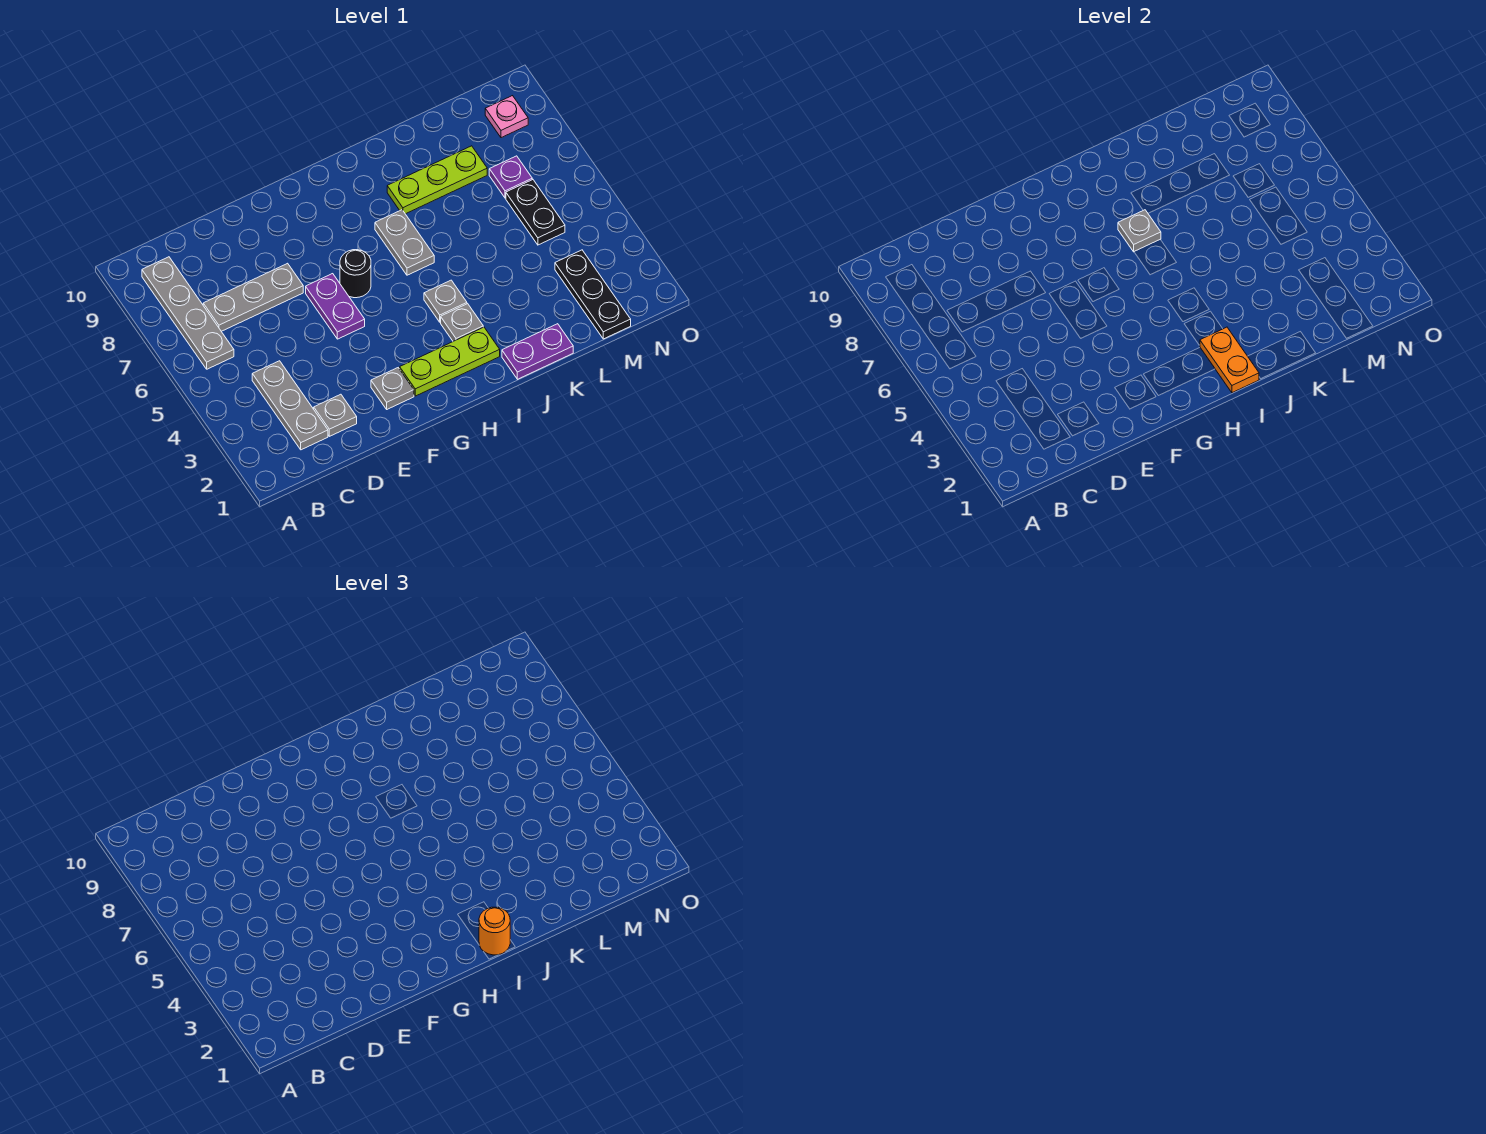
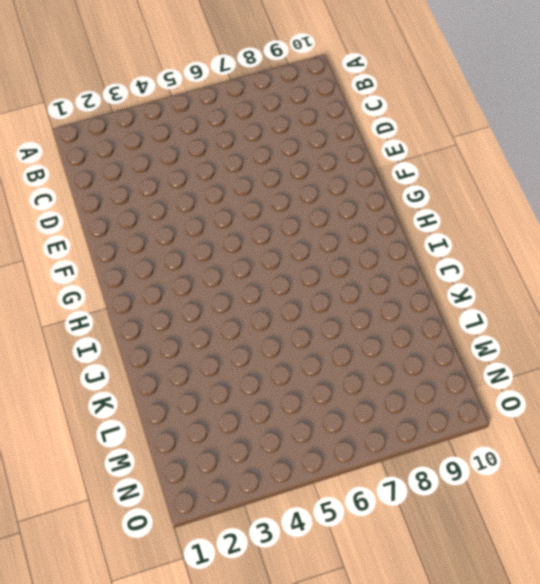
none -> grey plate B6:B9 level 1
none -> grey plate C2:C4 level 1
none -> grey plate C7:E7 level 1

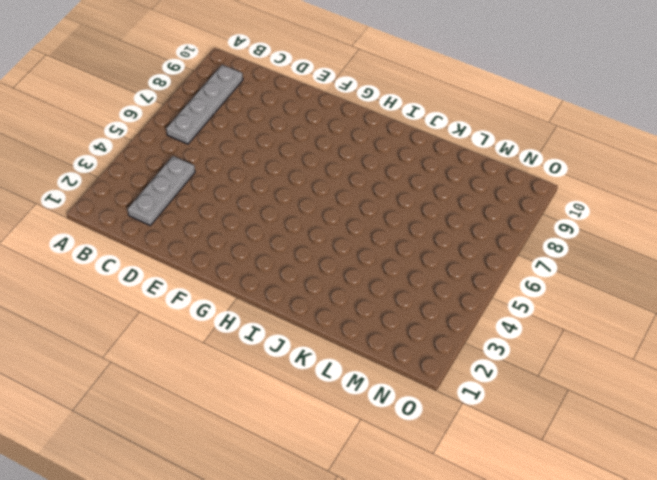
none -> grey plate C7:E7 level 1
none -> grey plate D2 level 1
none -> grey plate F2 level 1

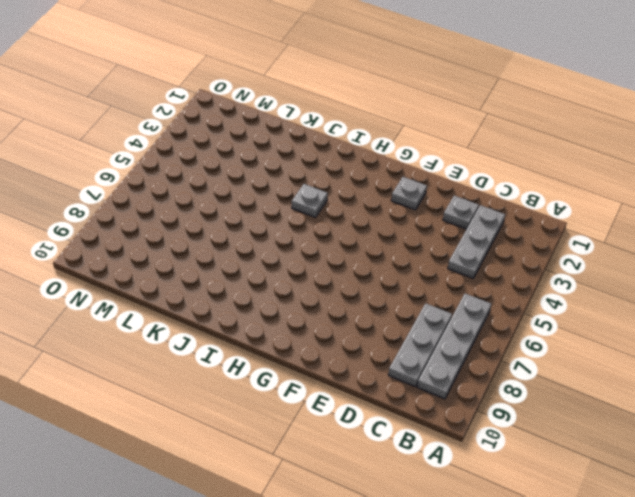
grey plate C7:C9 level 1 -> grey plate C7:E7 level 1
none -> purple plate F5:F6 level 1
none -> lime plate G2:I2 level 1
none -> black round brick G6 level 1

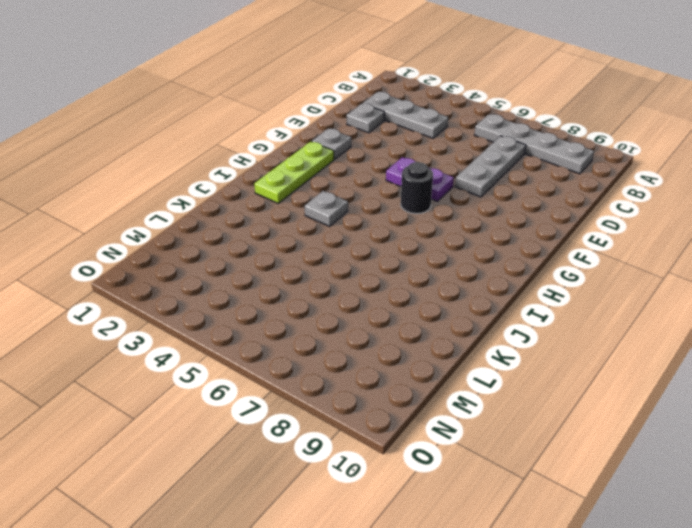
none -> grey plate I3 level 1
none -> grey plate I6:I7 level 1
none -> purple plate J1:K1 level 1

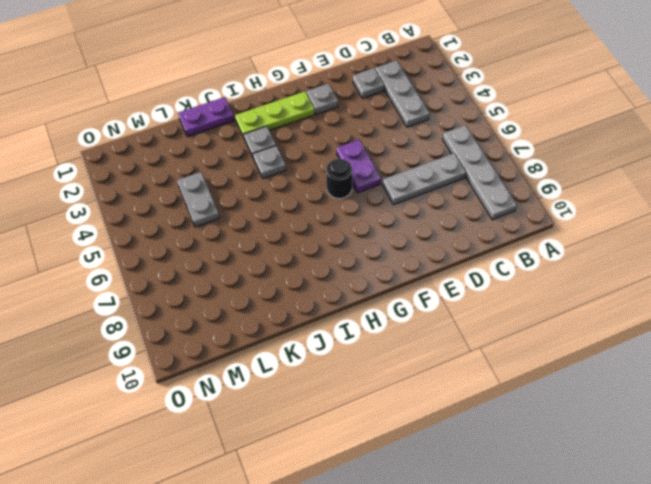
grey plate L4:L5 level 1 -> grey plate I6:I7 level 1
none -> lime plate J8:L8 level 1
none -> black plate M1:M3 level 1
none -> black plate M5:M6 level 1

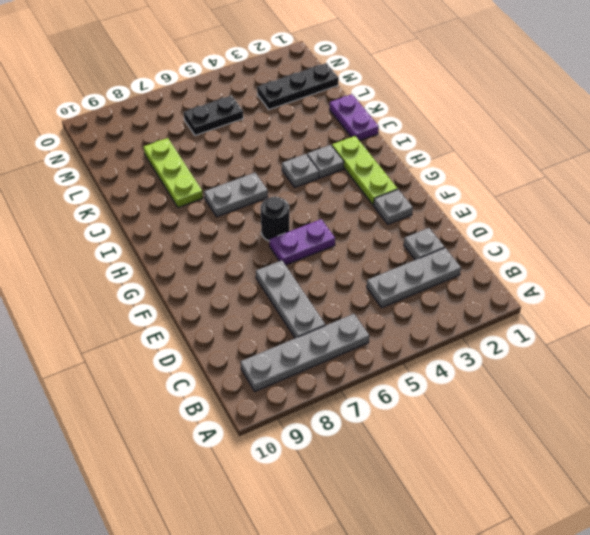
none -> purple plate M7 level 1
none -> pink plate N9 level 1
none -> orange plate I1:I2 level 2

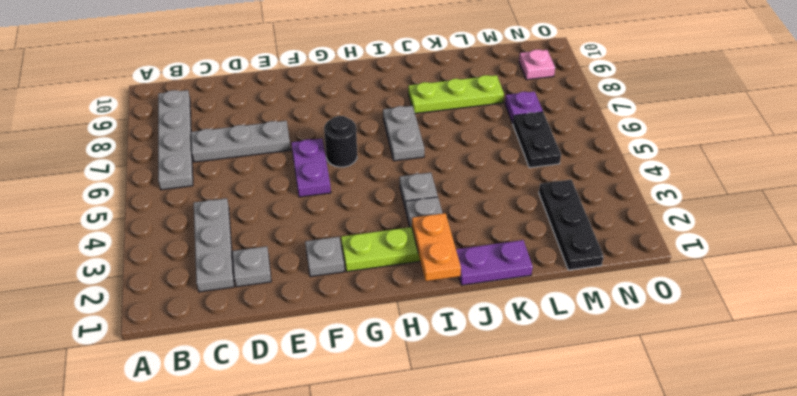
none -> grey plate I7 level 2
none -> orange round brick I1 level 3

